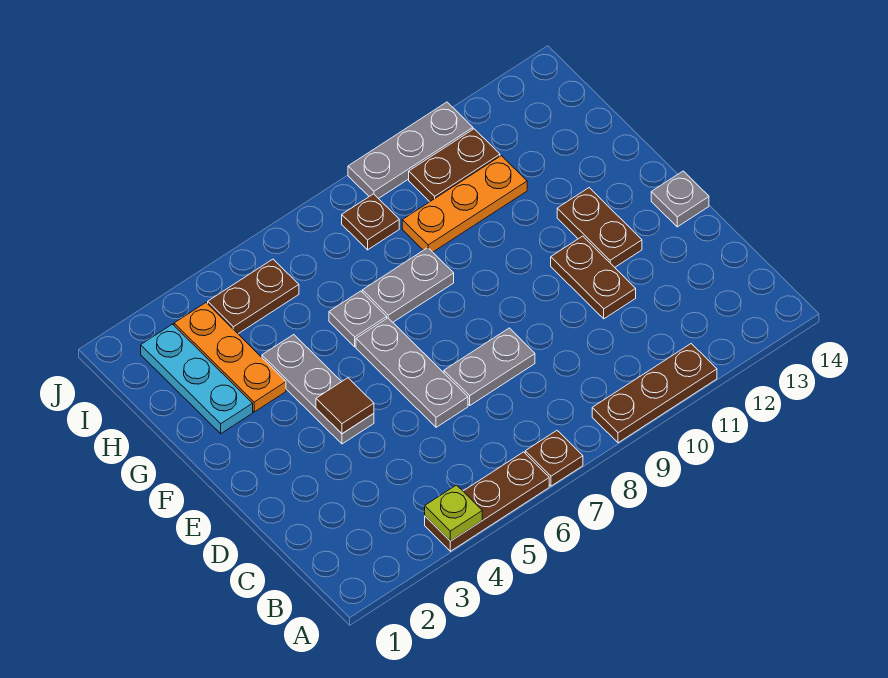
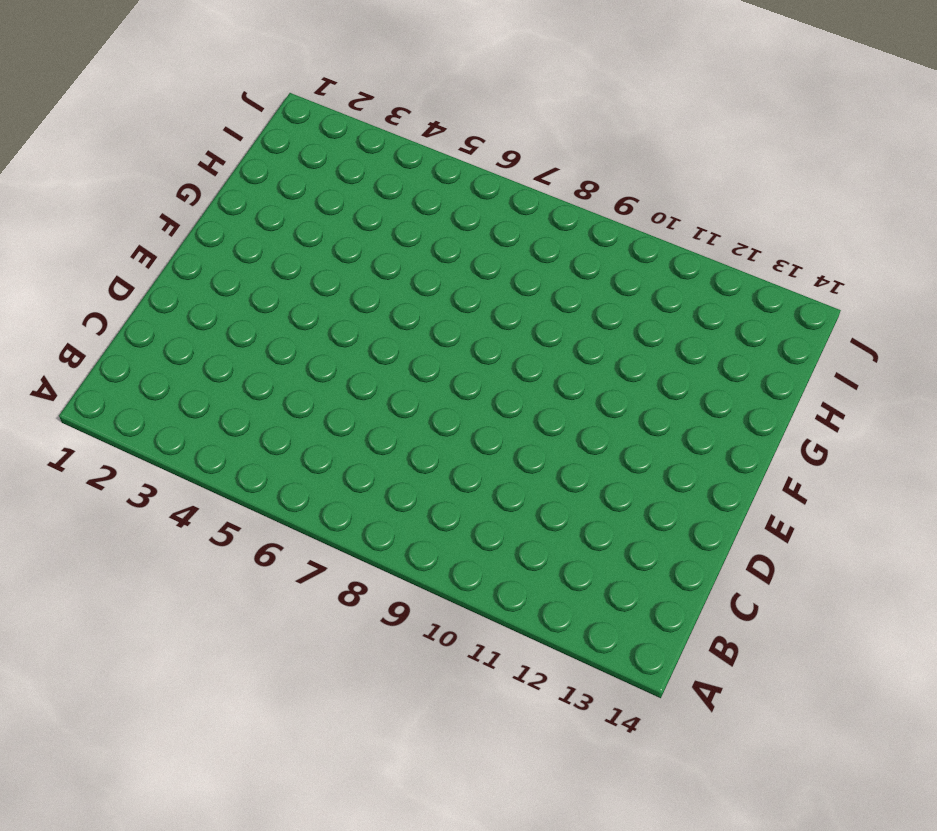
none -> brown plate A4:A6 level 1
none -> brown plate A7 level 1
none -> brown plate A9:A11 level 1

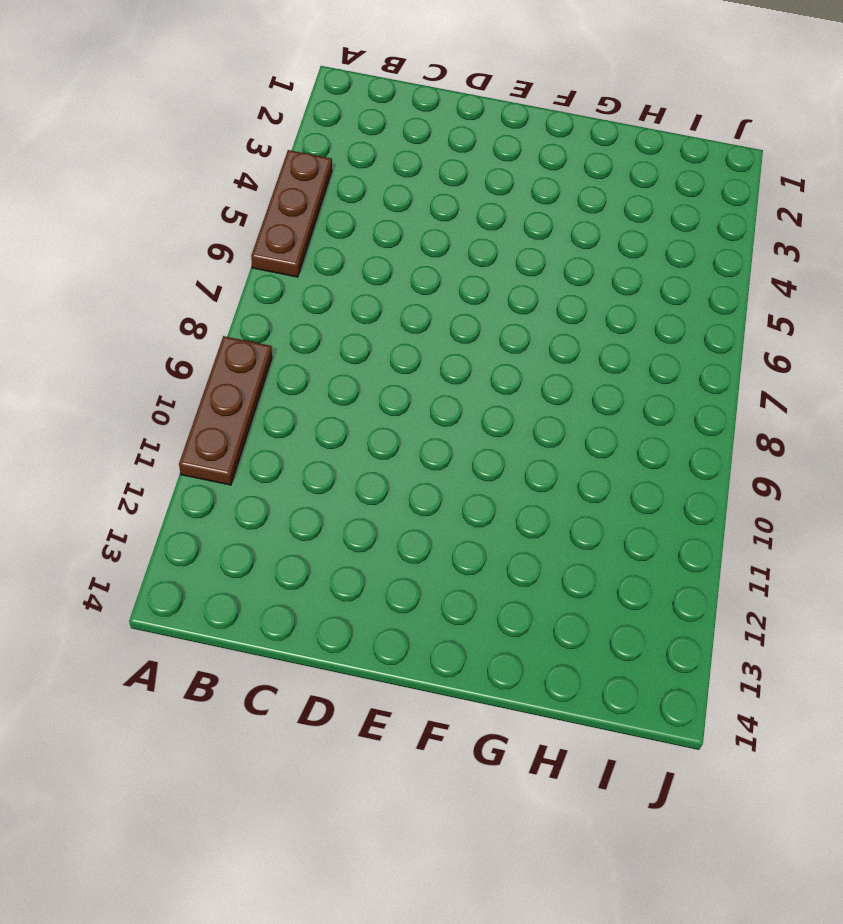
none -> brown plate A7 level 1
none -> grey plate D6:F6 level 1
none -> grey plate D7:D8 level 1

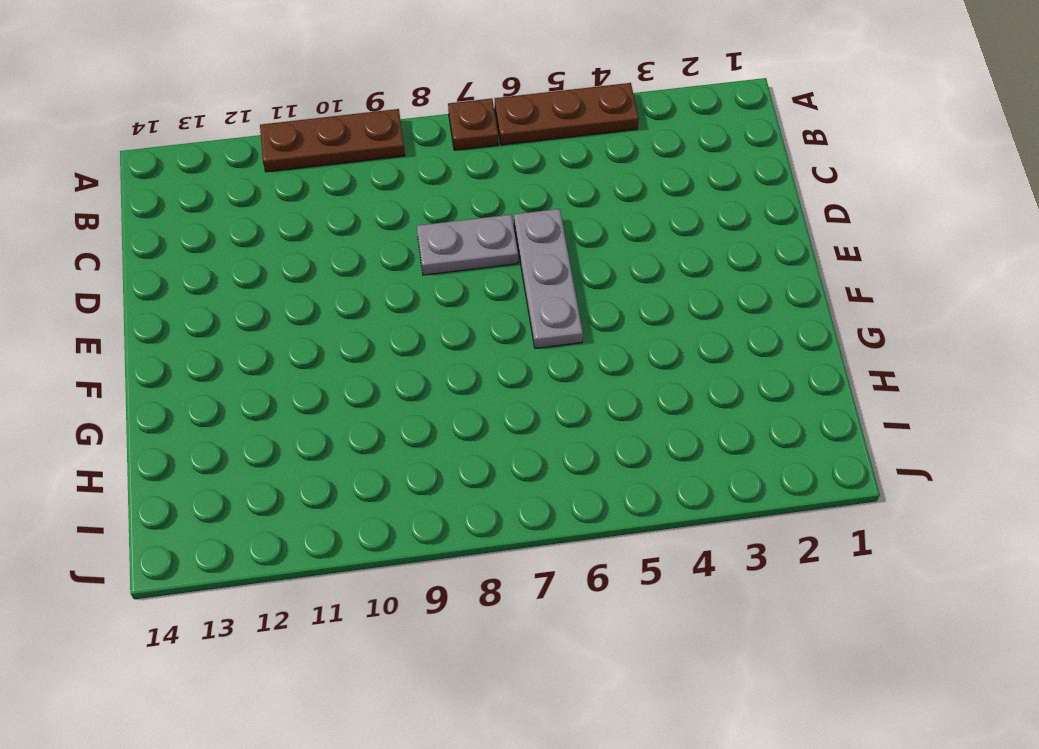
none -> brown plate D11:E11 level 1
none -> grey plate E4:G4 level 1
none -> brown plate E12:F12 level 1

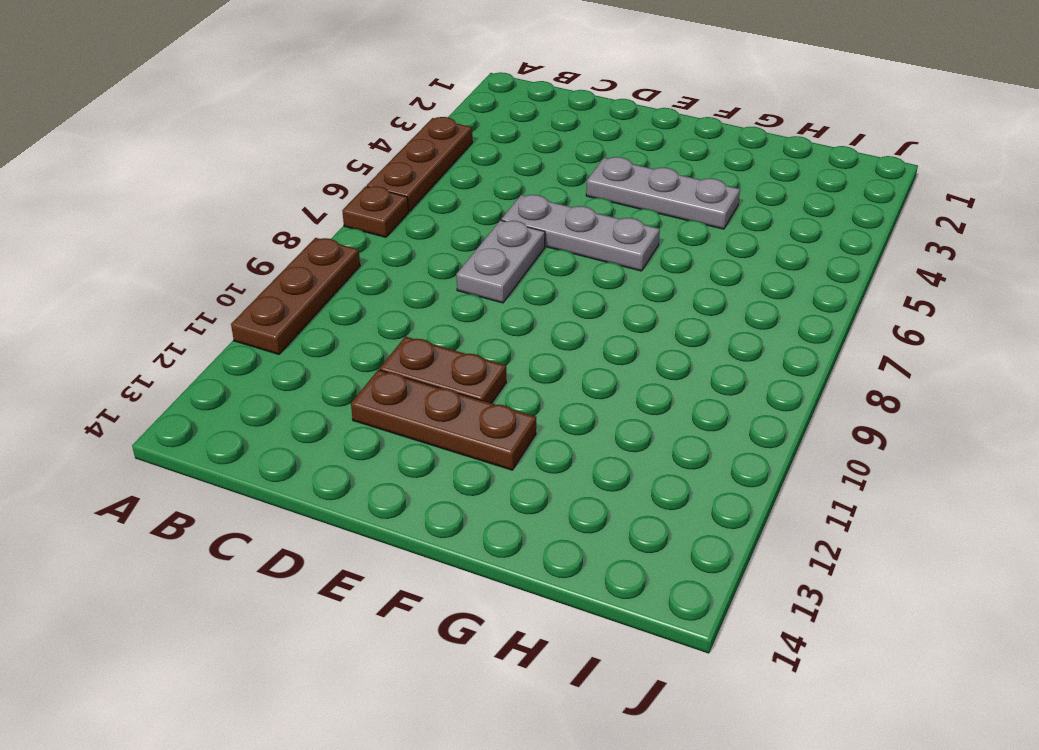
brown plate D12:F12 level 1 -> brown plate E12:F12 level 1
none -> grey plate E14 level 1
none -> cyan plate G2:I2 level 1
none -> orange plate G3:I3 level 1

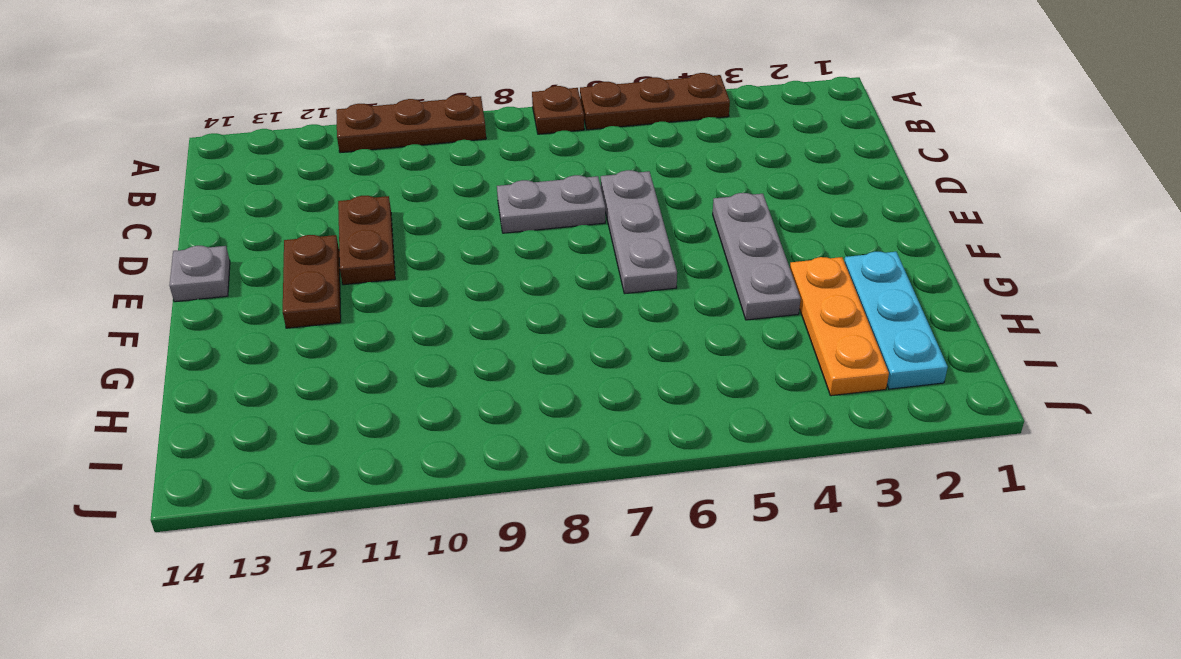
none -> grey plate G6 level 1
none -> grey plate G7:G8 level 1
none -> orange plate H9:H11 level 1

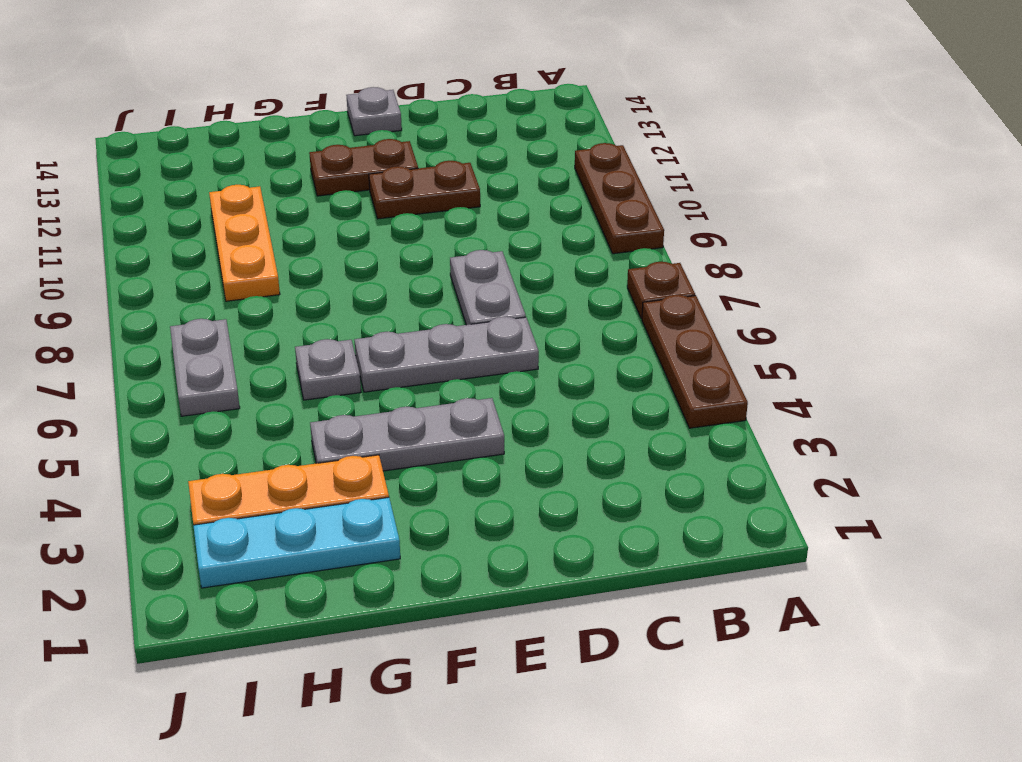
grey plate I6:I7 level 1 -> grey plate G7:G8 level 1
none -> brown plate I4:I5 level 1
none -> brown plate I8 level 1
none -> brown plate I10:I11 level 1

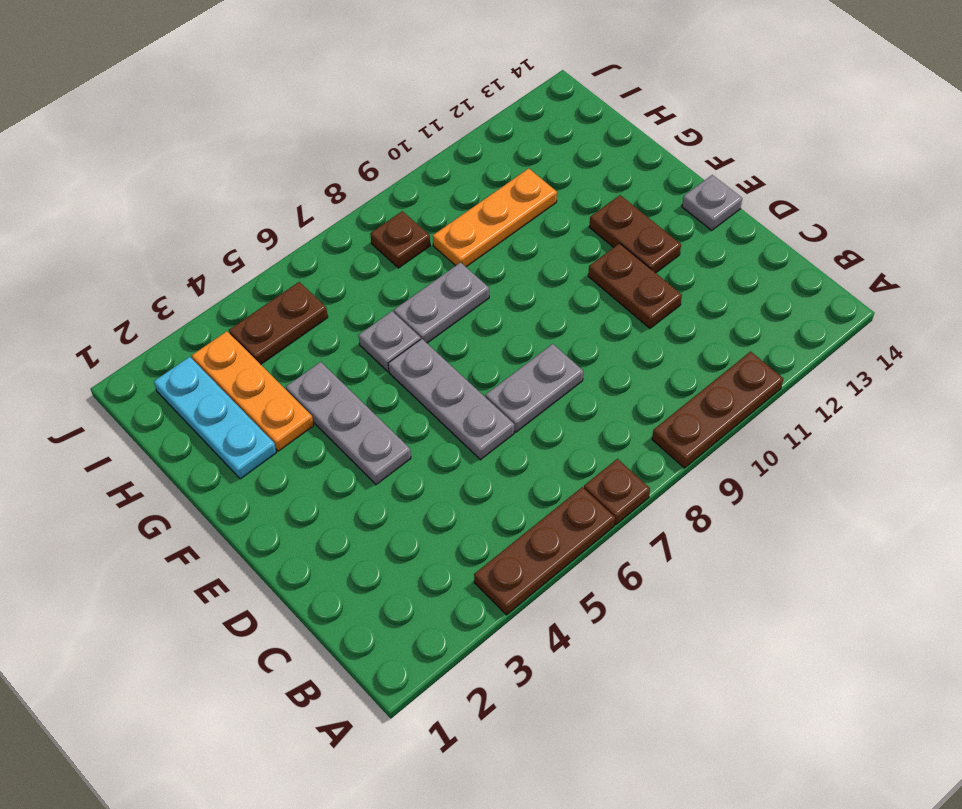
none -> brown plate I10:I11 level 1
none -> grey plate J9:J11 level 1
none -> lime plate A4 level 2

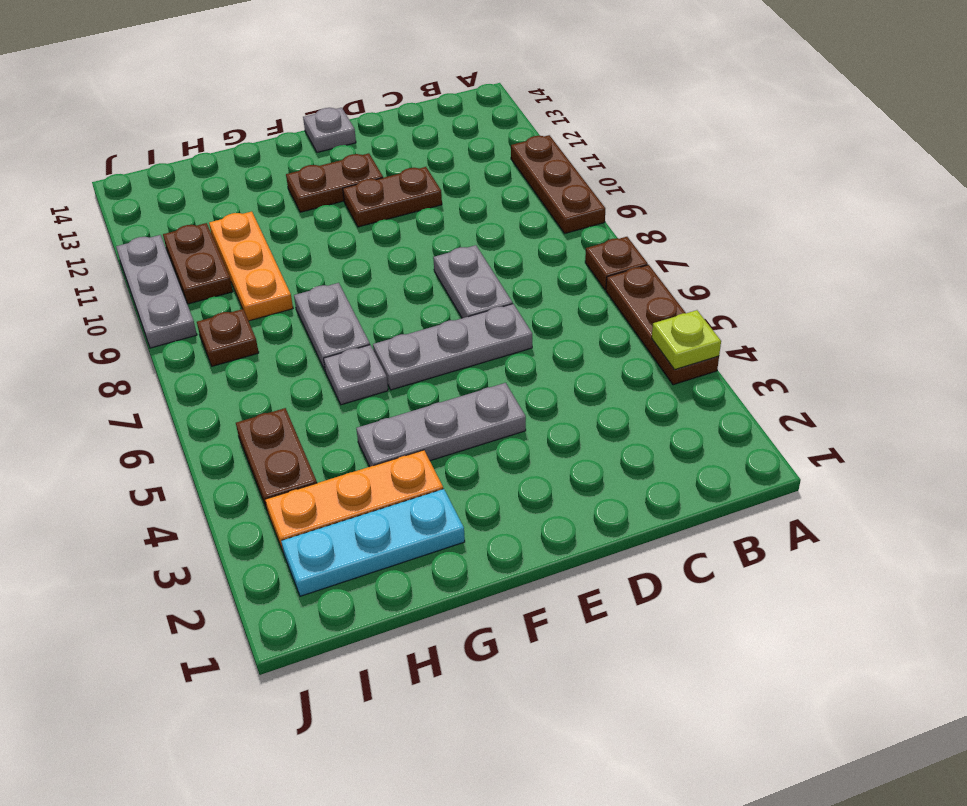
none -> brown tile E4 level 2

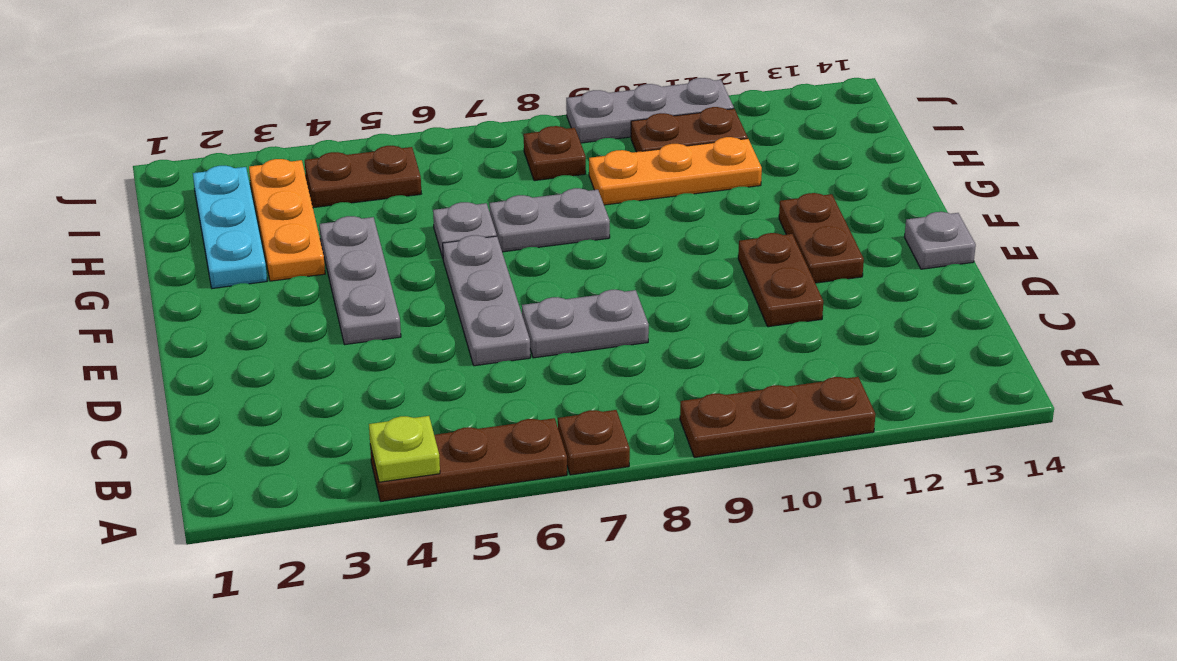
none -> brown tile E4 level 2

